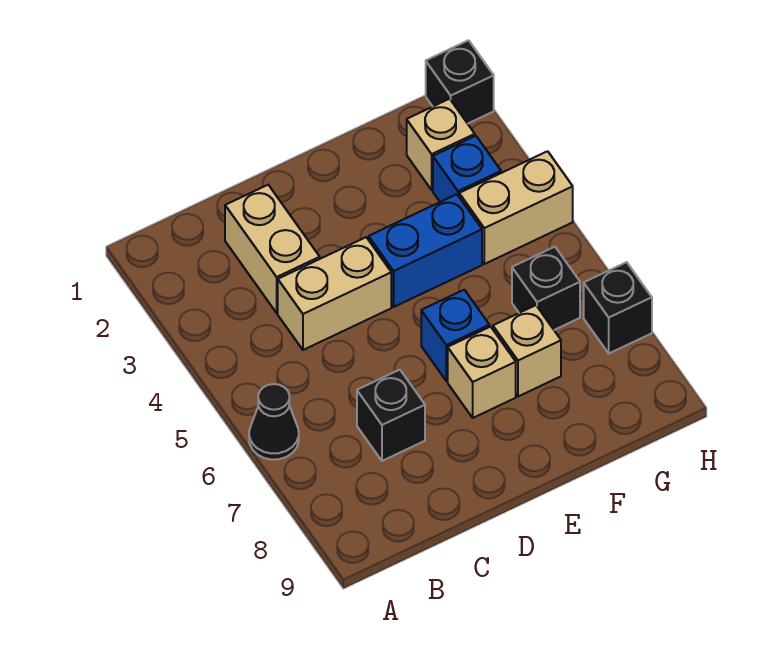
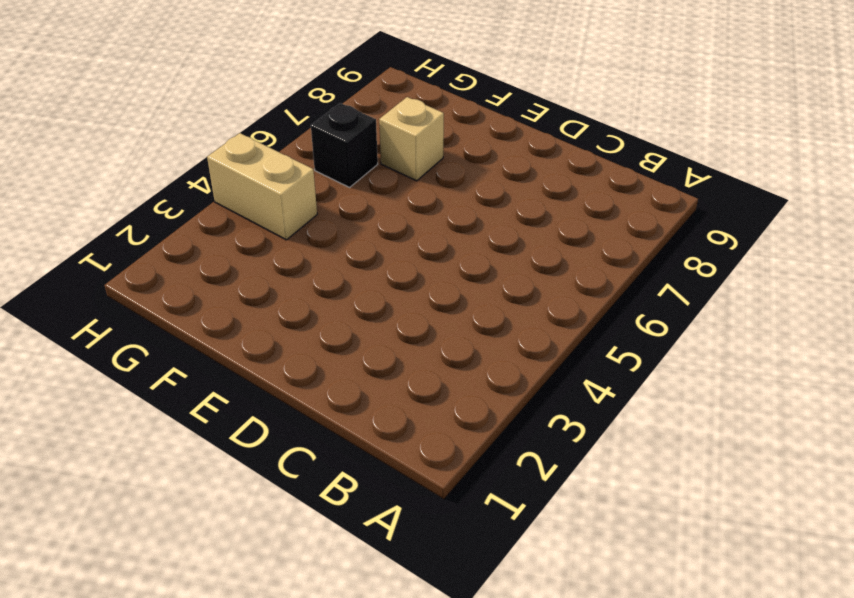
none -> black cone A6 level 1
none -> tan brick C2:C3 level 1
none -> tan brick C4:D4 level 1

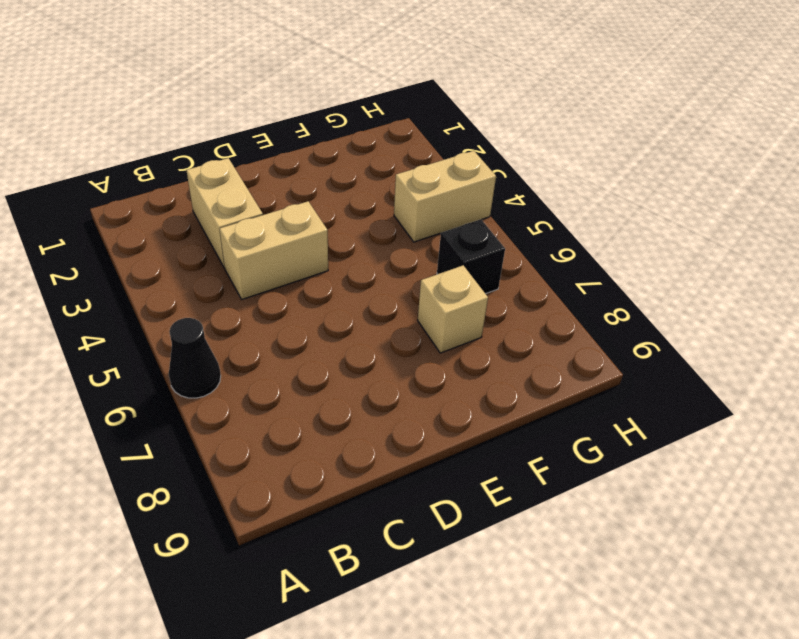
none -> black brick C7 level 1
none -> blue brick E4:F4 level 1
none -> blue brick E6 level 1

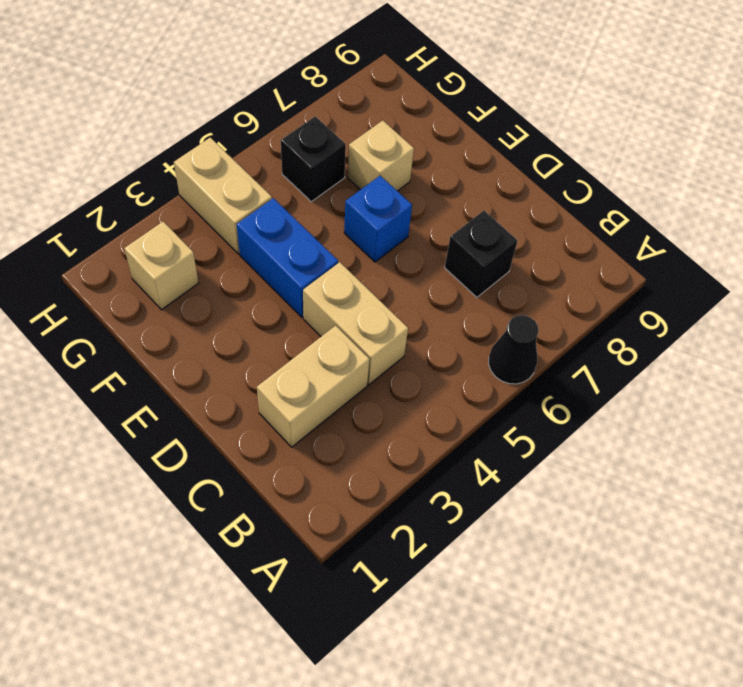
none -> tan brick E7 level 1
none -> blue brick G3 level 1
none -> black brick H1 level 1

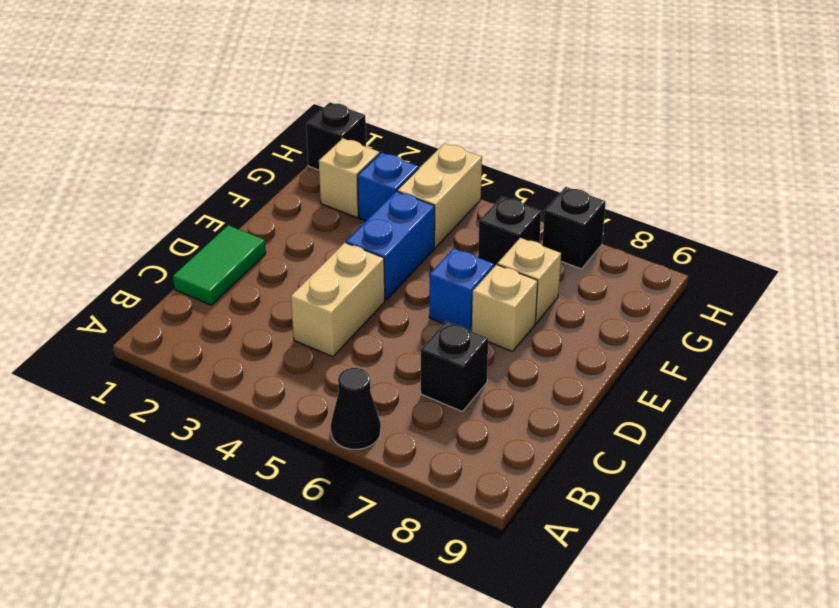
green tile C1:D1 level 1 -> none
none -> tan brick C2:C3 level 1

